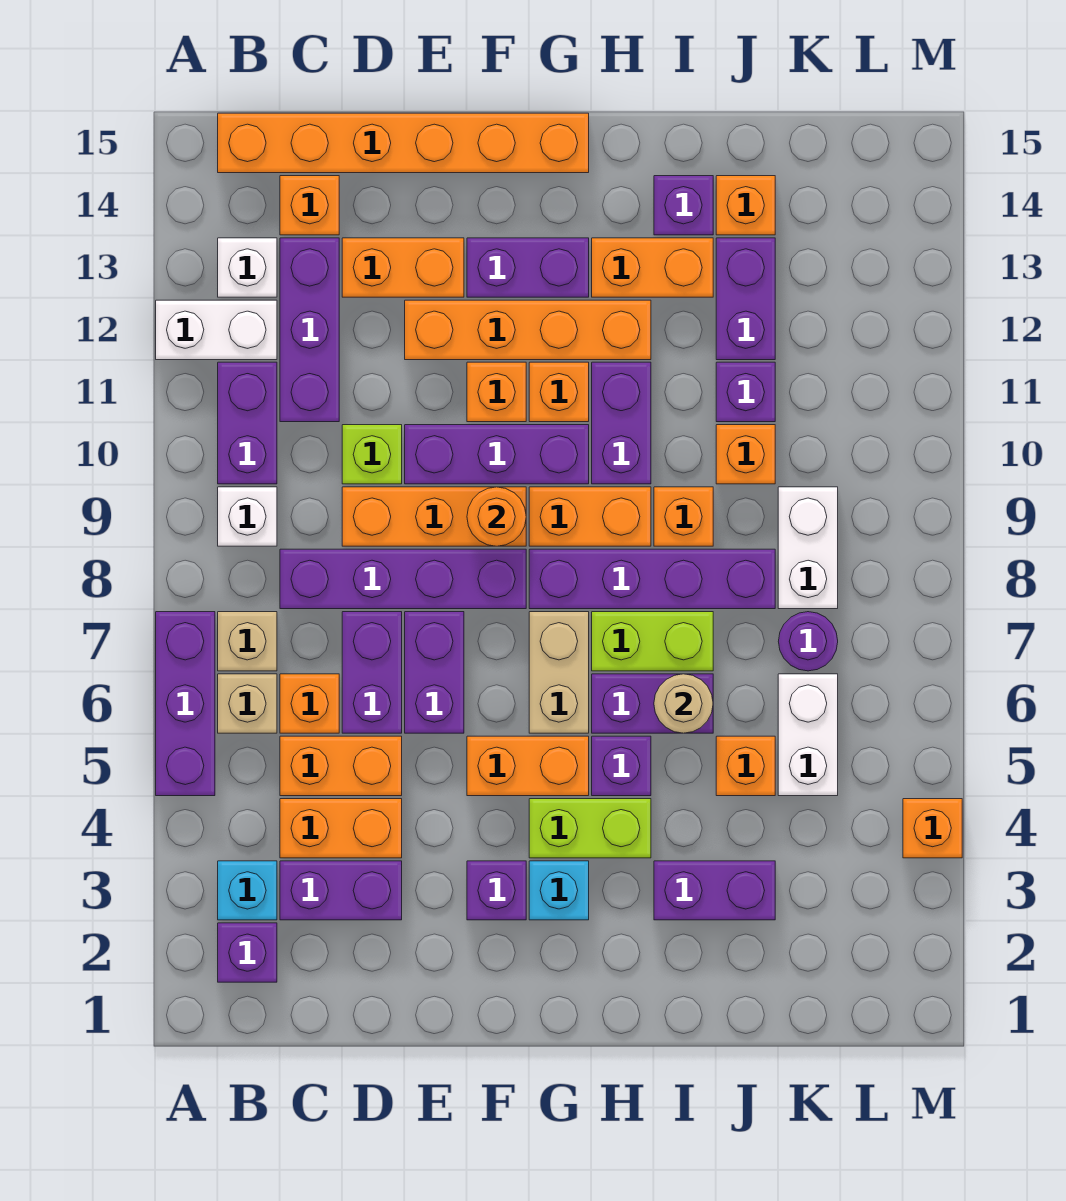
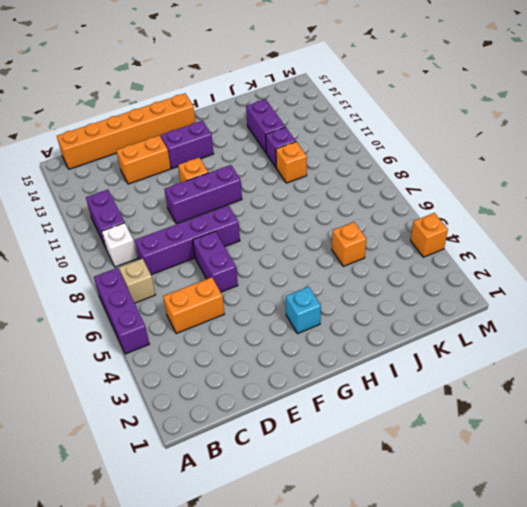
none -> white brick A12:B12 level 1
none -> purple brick B2 level 1
none -> cyan brick B3 level 1
none -> tan brick B6 level 1

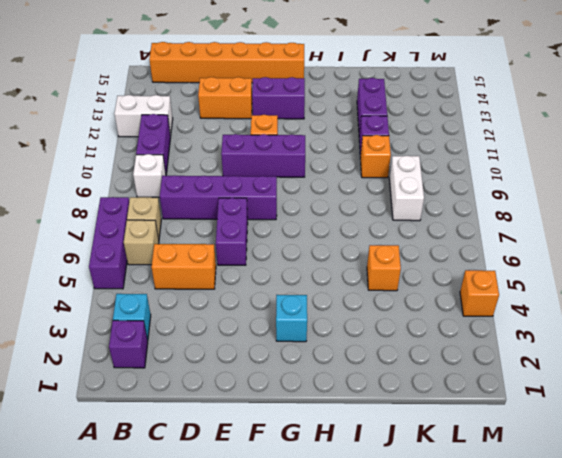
none -> white brick B13 level 1
none -> purple brick C3:D3 level 1
none -> orange brick C4:D4 level 1
none -> orange brick C6 level 1

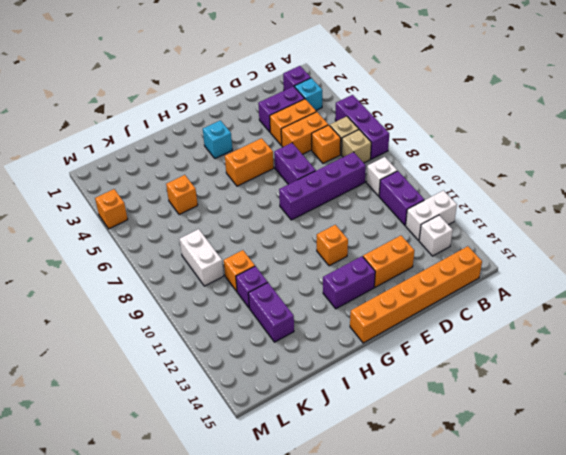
none -> purple brick C11:C13 level 1
none -> orange brick C14 level 1
none -> purple brick D6:D7 level 1
none -> orange brick D9:F9 level 1

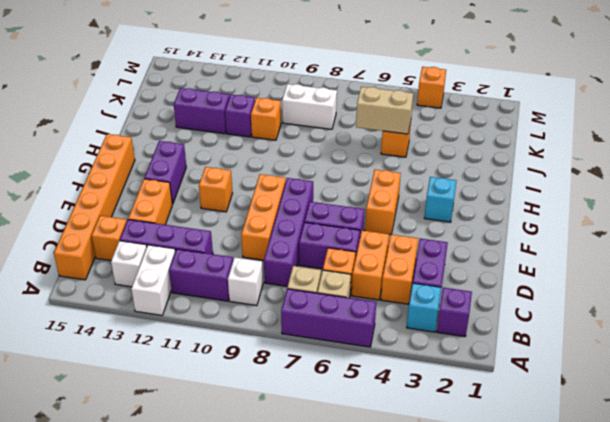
tan brick J5:J6 level 2 -> tan brick G6:G7 level 1
none -> lime brick D10 level 1
none -> purple brick E10:G10 level 1
none -> orange brick E12:H12 level 1
none -> purple brick F3 level 1

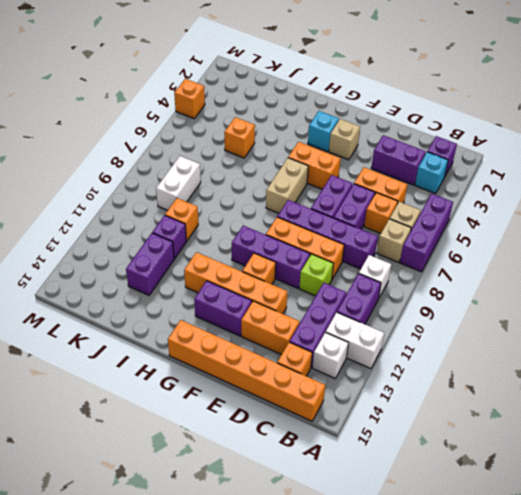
tan brick F3 level 1 -> purple brick F3 level 1
none -> orange brick C4:D4 level 1
none -> lime brick G4:H4 level 1
none -> purple brick G8:J8 level 1
none -> orange brick G9:H9 level 1

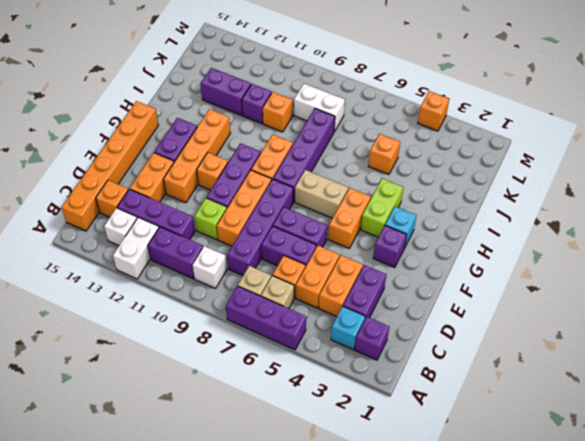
none -> orange brick G11 level 1
none -> purple brick H5 level 1
none -> purple brick H6:I6 level 1
none -> lime brick H7:I7 level 1

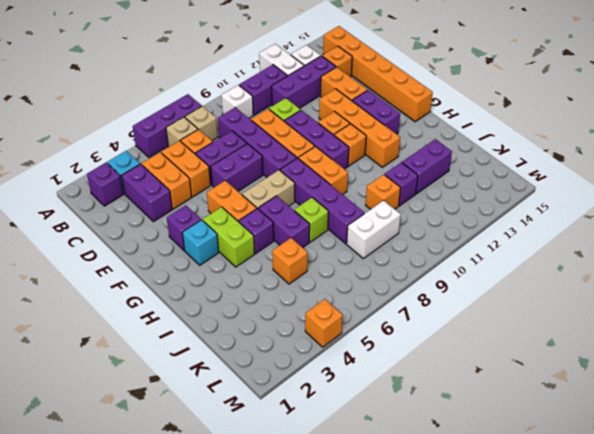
lime brick I7 level 1 -> lime brick H7:I7 level 1
none -> purple brick H10:H11 level 1
none -> orange brick H13:I13 level 1
none -> purple brick I3:J3 level 1
none -> orange brick I9 level 1

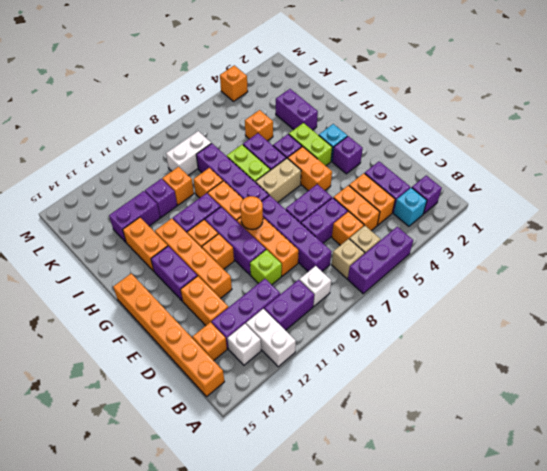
none -> purple brick I14 level 1
none -> orange brick J14 level 1
none -> white brick K5:K6 level 1
none -> purple round brick K7 level 1

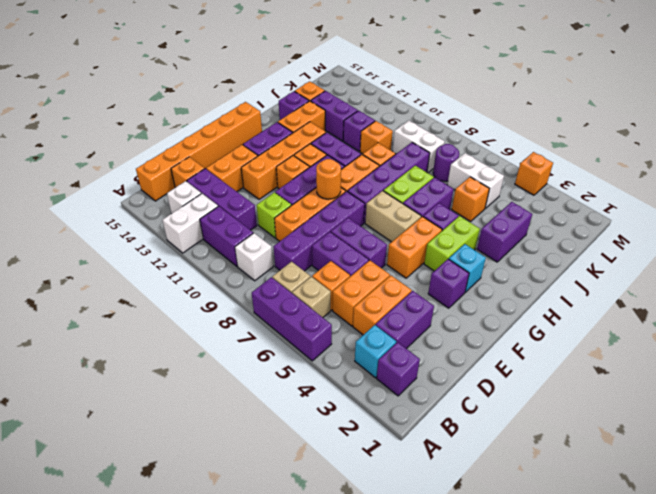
none -> tan round brick I6 level 2

